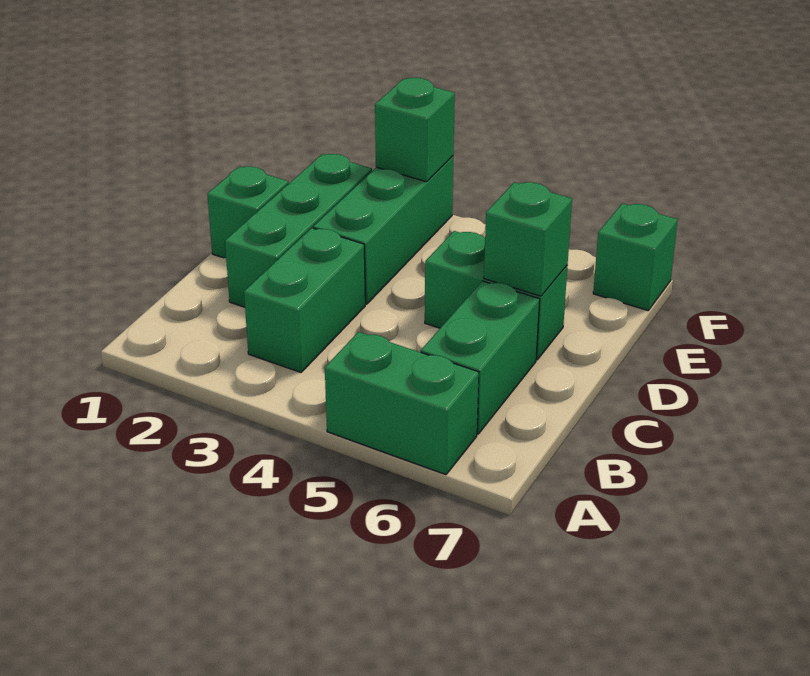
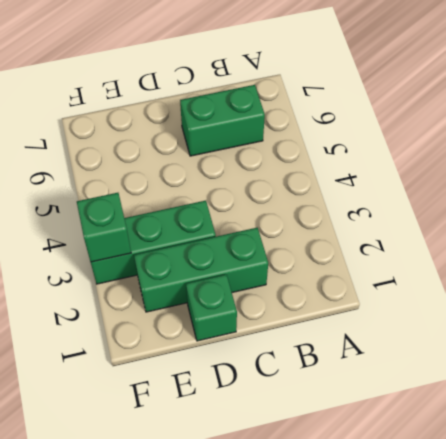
none -> green brick A5:A6 level 1
none -> green brick B3:C3 level 1

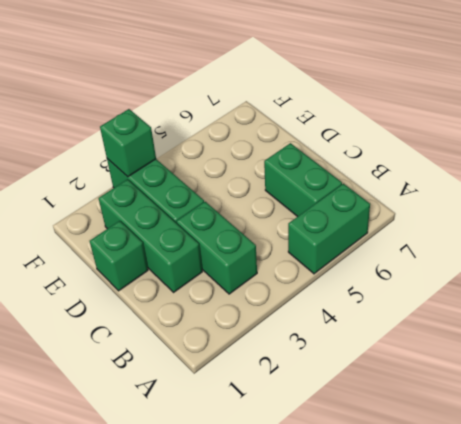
none -> green brick D5:D6 level 1
none -> green brick F7 level 1

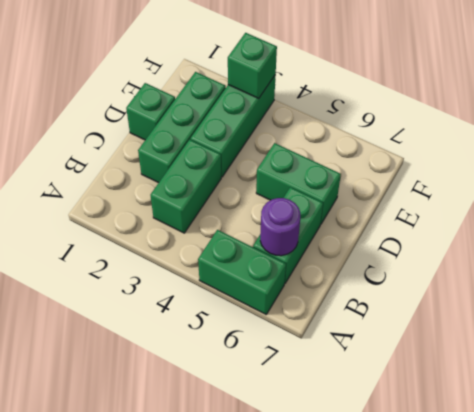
purple round brick B6 level 2 -> none
none -> green brick F7 level 1
none -> green brick D6 level 2

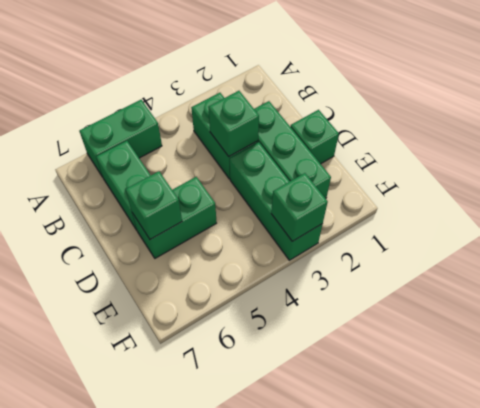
green brick C3 level 2 -> green brick F7 level 1

